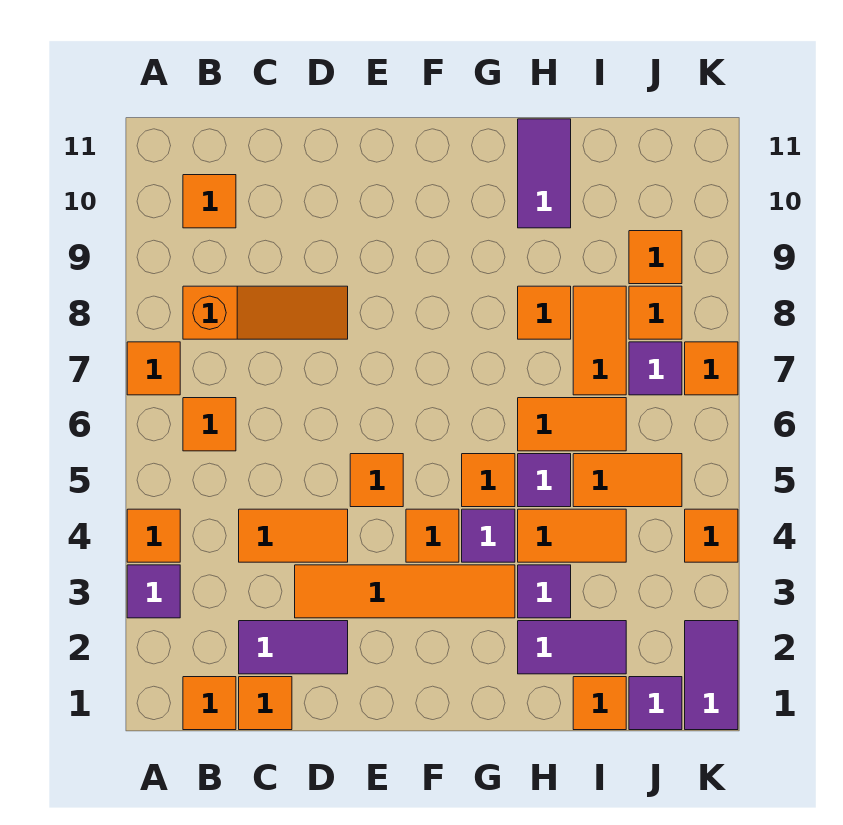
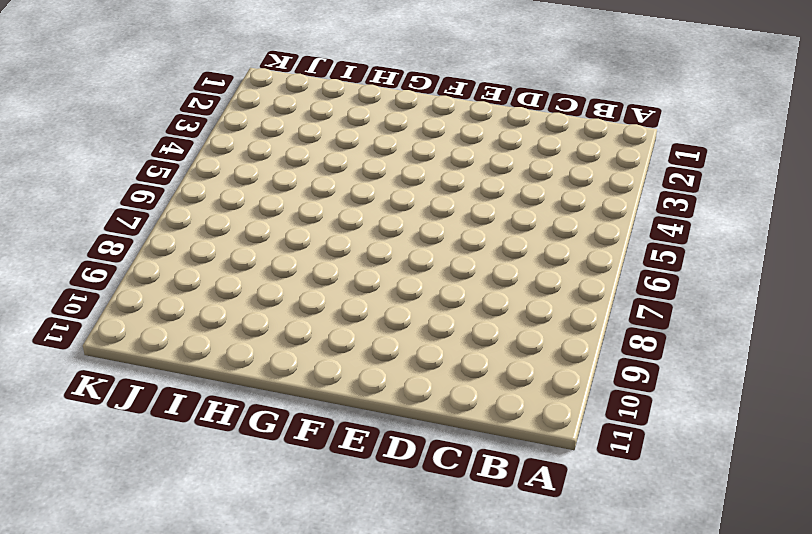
none -> purple tile A3 level 1
none -> orange tile A4 level 1
none -> orange tile A7 level 1
none -> orange tile B1 level 1

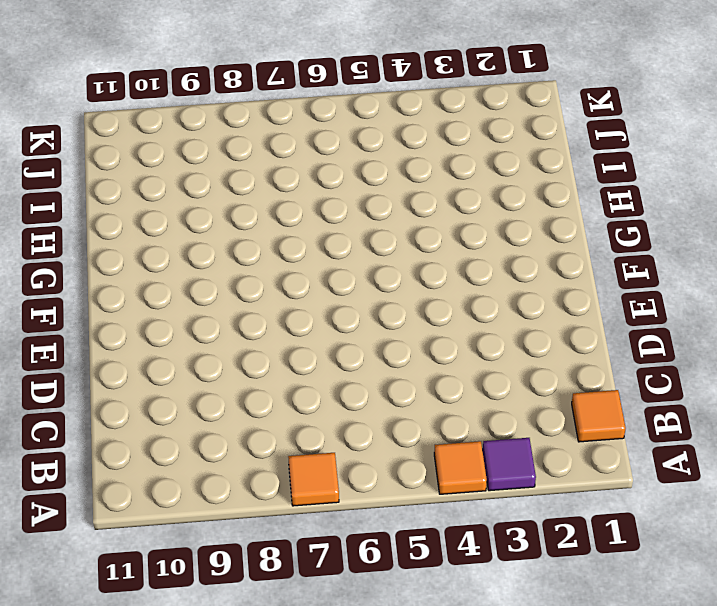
none -> orange tile B6 level 1
none -> orange slope B8:D8 level 1 top B
none -> orange tile B10 level 1
none -> orange tile C1 level 1

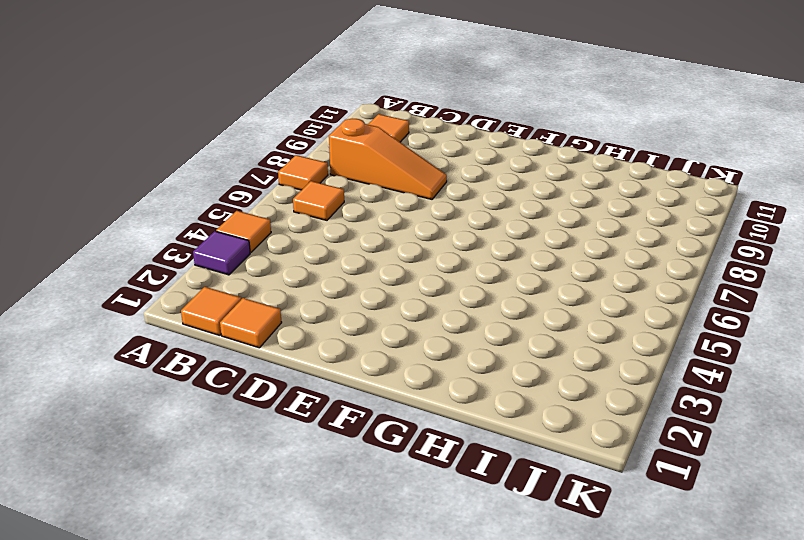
none -> purple tile C2:D2 level 1
none -> orange tile C4:D4 level 1
none -> orange tile D3:G3 level 1
none -> orange tile E5 level 1

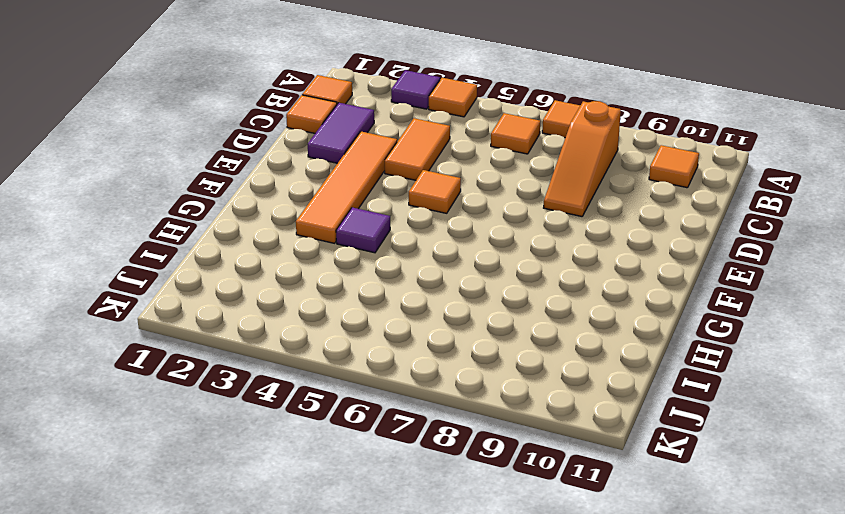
none -> orange tile F4 level 1
none -> orange tile G5 level 1
none -> purple tile H2:I2 level 1
none -> purple tile H3 level 1

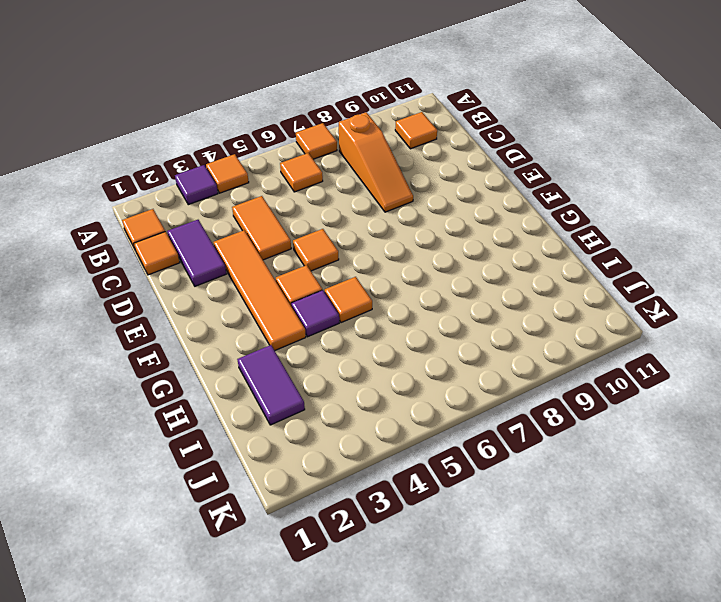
none -> purple tile H3 level 1
none -> orange tile H4:I4 level 1
none -> purple tile H5 level 1
none -> orange tile H6:I6 level 1

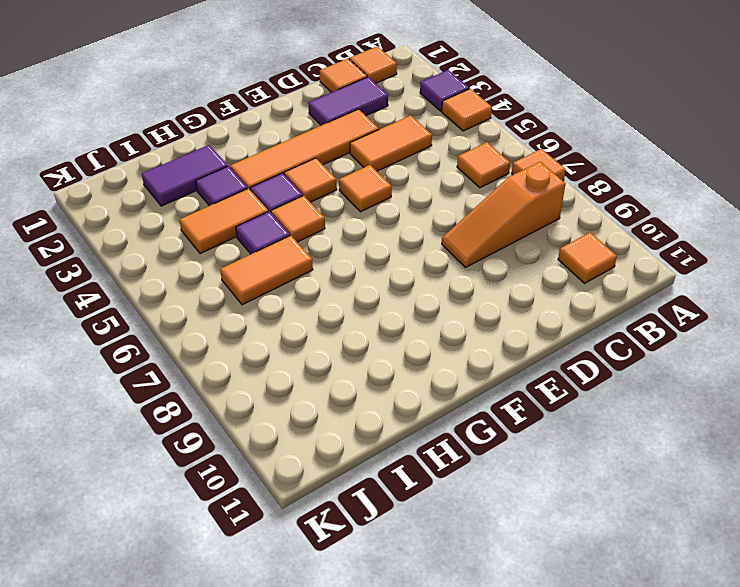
none -> orange tile H8 level 1
none -> purple tile H10:H11 level 1
none -> orange tile I1 level 1
none -> orange tile I5:J5 level 1

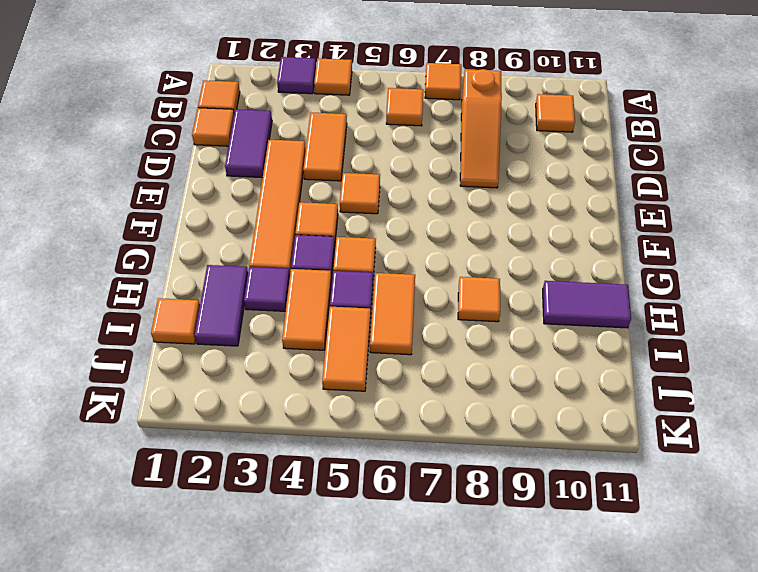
none -> orange tile I7:I8 level 1
none -> purple tile J1 level 1
none -> purple tile J7 level 1
none -> orange tile J8 level 1

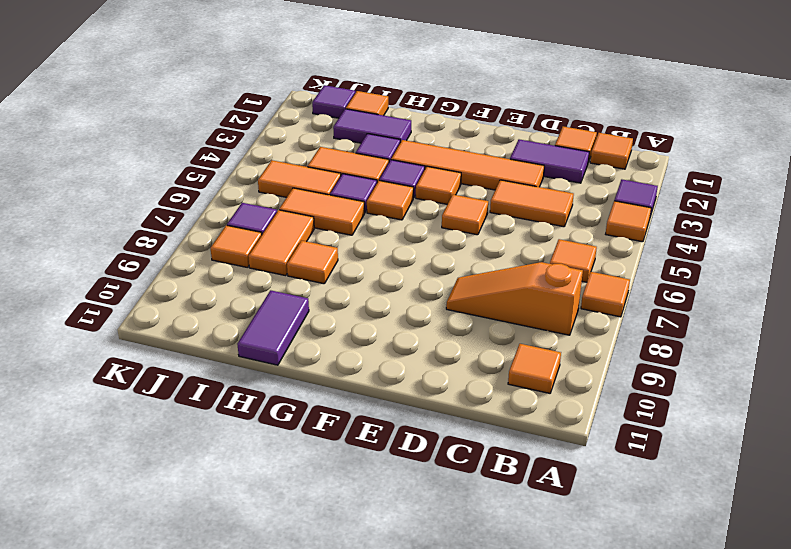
none -> orange tile J9 level 1
none -> purple tile K1:K2 level 1
none -> orange tile K4 level 1
none -> orange tile K7 level 1

